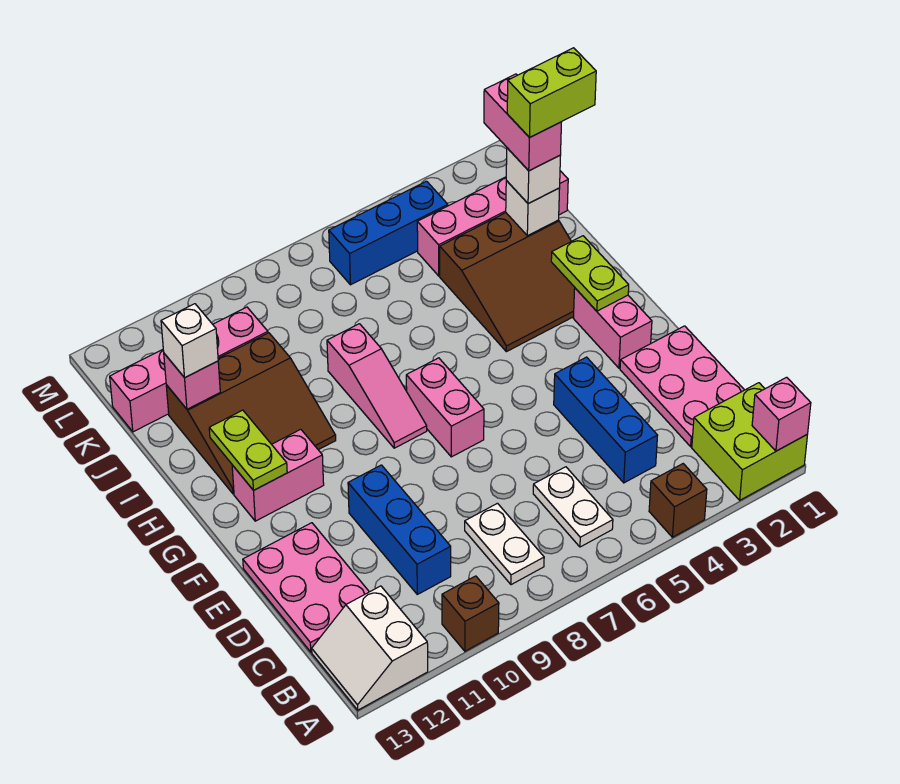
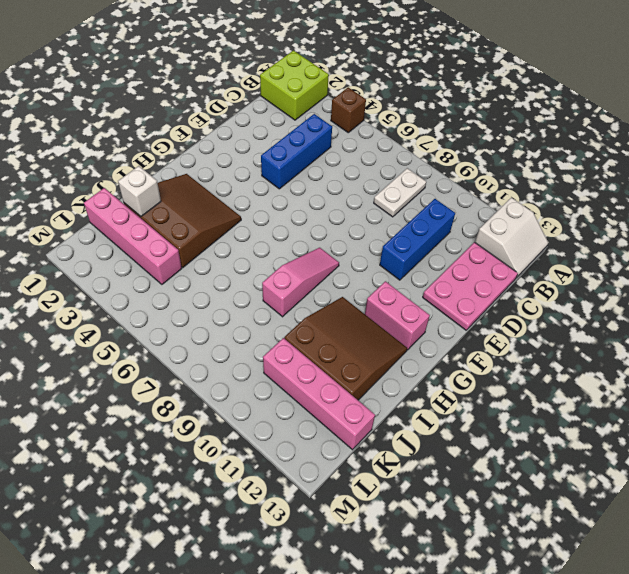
none -> brown brick A10 level 1
none -> white plate B6:C6 level 1
none -> pink plate C1:E2 level 1

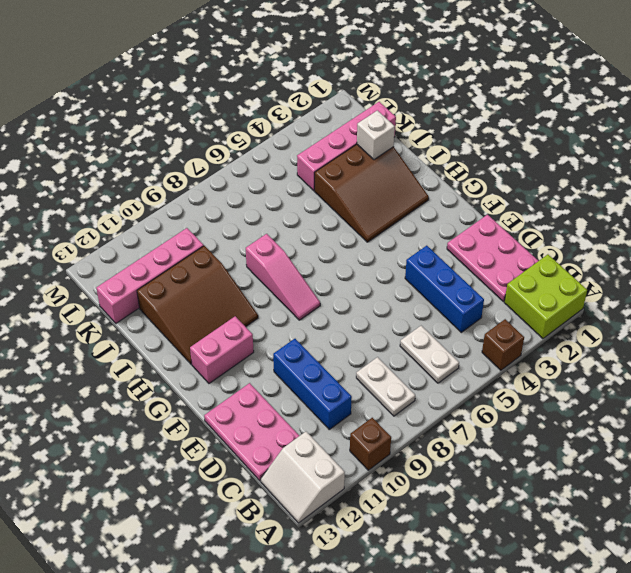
none -> pink brick F2:G2 level 1
none -> pink brick F7:G7 level 1
none -> blue brick L4:L6 level 1

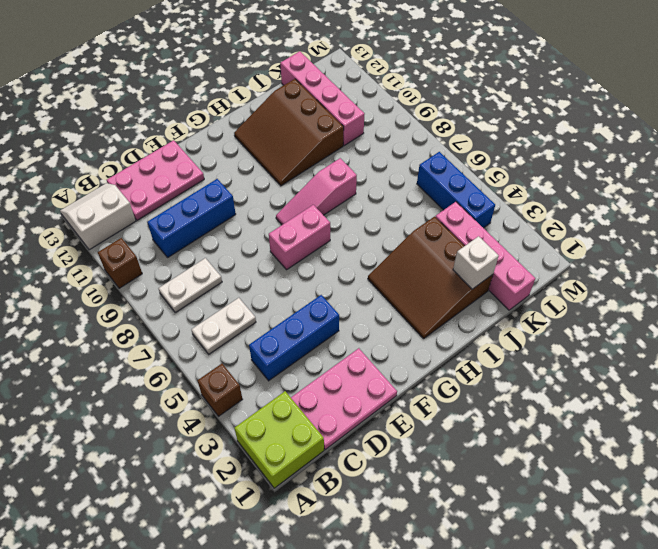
none -> pink brick F2:G2 level 1
none -> pink brick G11:G12 level 1
none -> pink brick A1 level 2

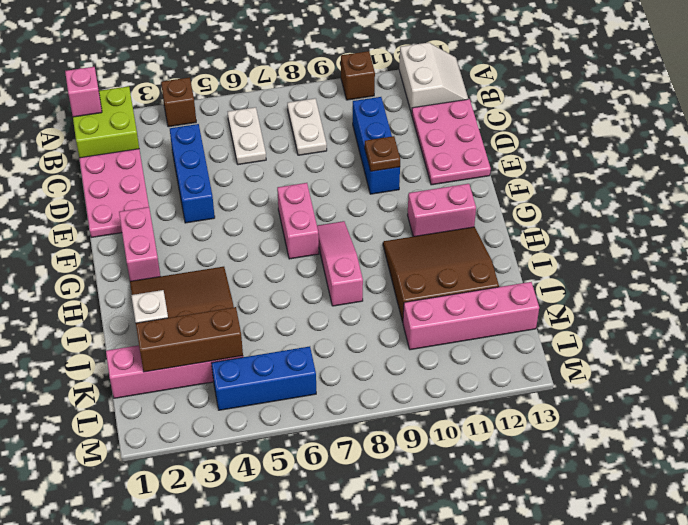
brown plate E10 level 2 -> none
brown brick K2:K4 level 2 -> none
none -> lime plate G2:H2 level 2
none -> lime plate G12:H12 level 2
none -> pink brick J12 level 2

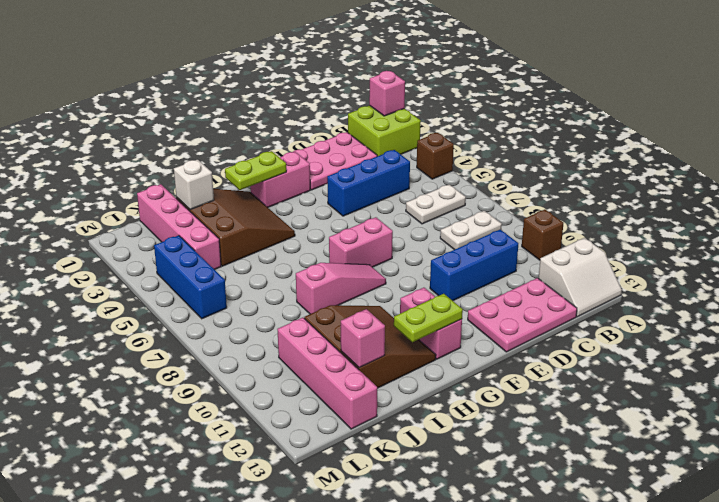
none -> white brick J2 level 3
none -> white brick J12 level 3
none -> pink brick J2:K2 level 4

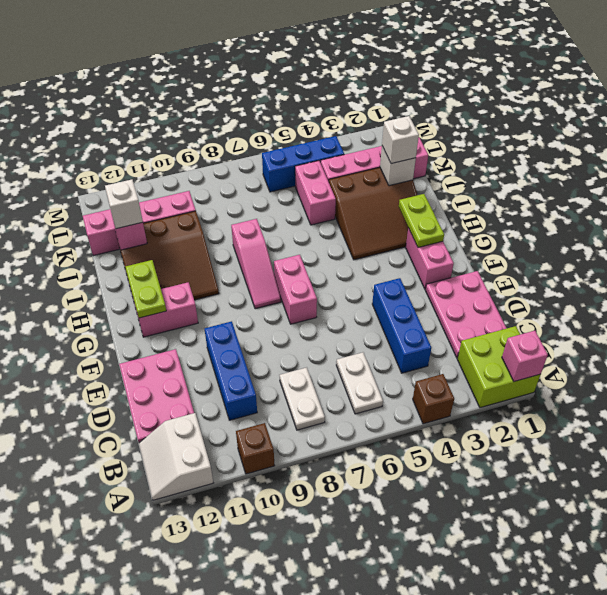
pink brick J5:K5 level 1 -> pink brick J2:K2 level 4
none -> lime brick J1:J2 level 5

